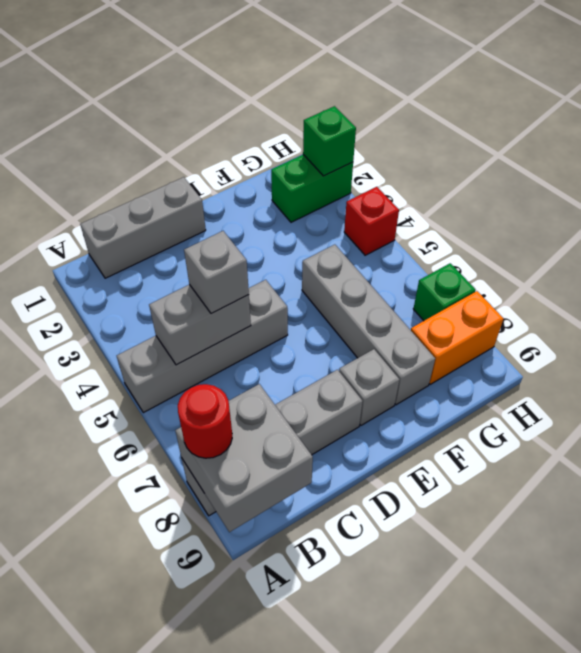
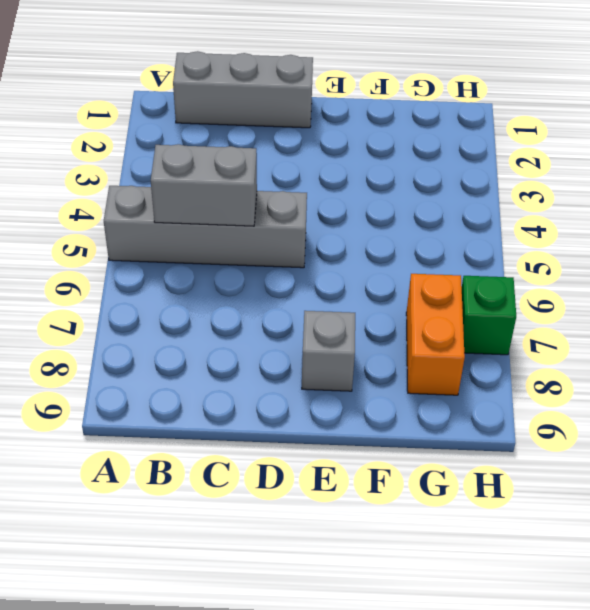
orange brick G7:G8 level 1 -> orange brick G8:H8 level 1
none -> grey brick A8:D8 level 1
none -> grey brick F5:F8 level 1
none -> green brick G2:H2 level 1

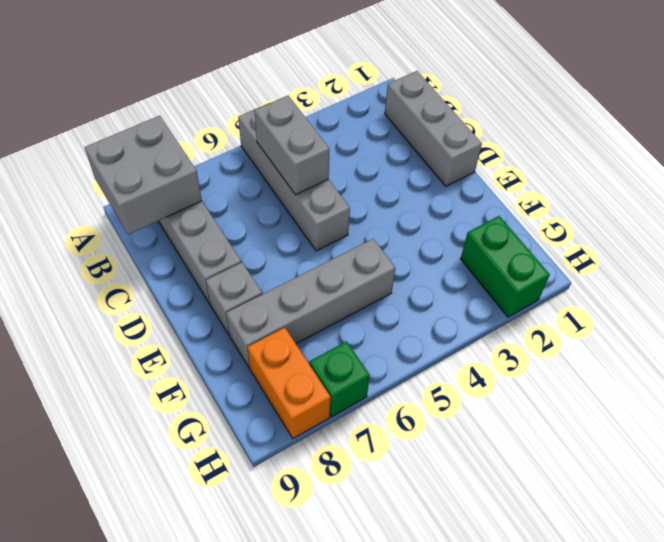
none -> red brick H4 level 1
none -> green brick H2 level 2
none -> red round brick A8 level 3

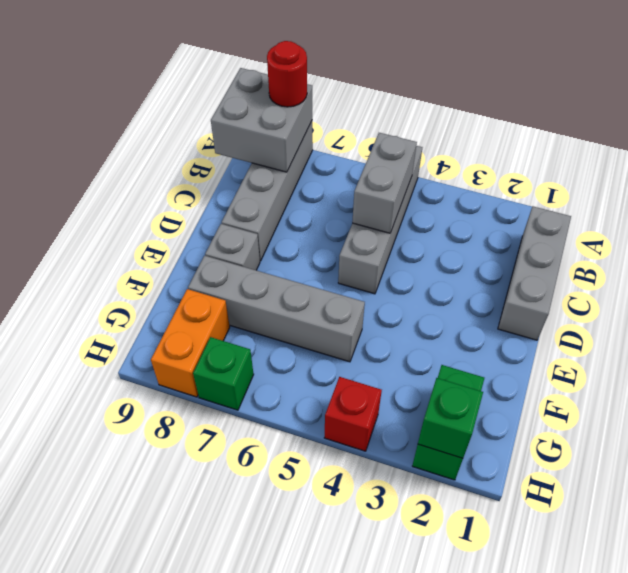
none -> grey brick C5 level 3

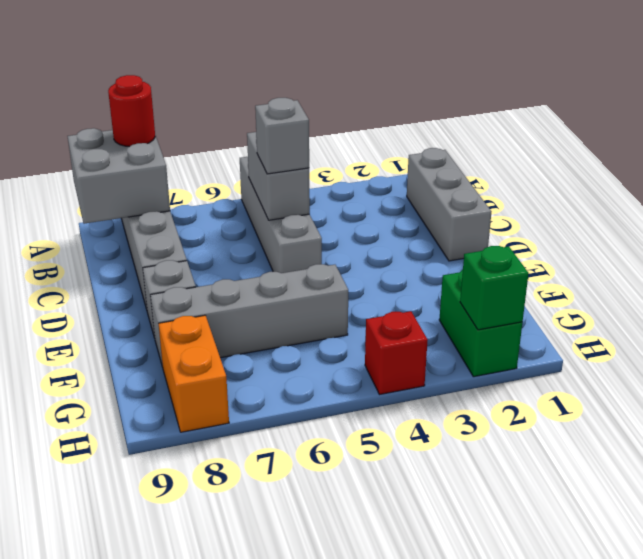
none -> green brick H7 level 1

